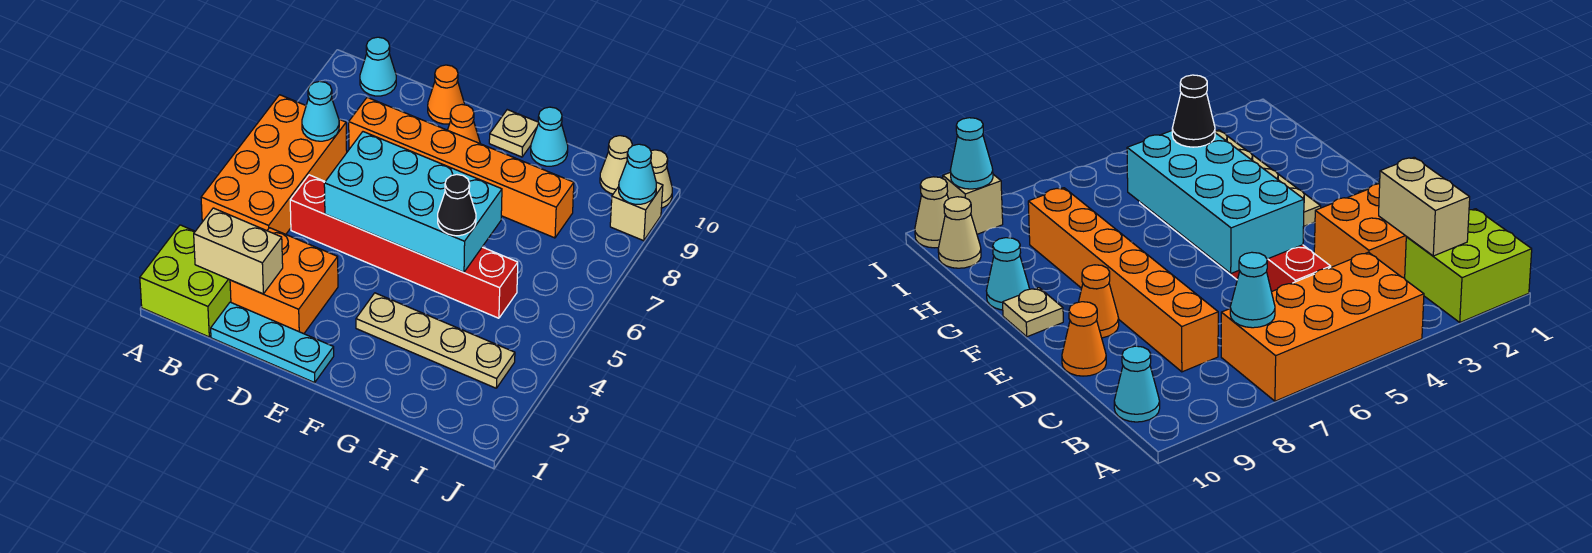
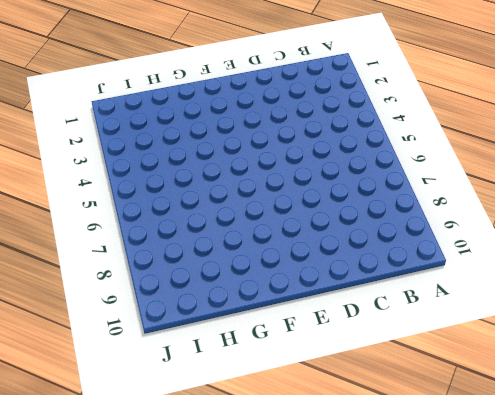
none -> lime brick A1:B2 level 1
none -> orange brick A4:B7 level 1
none -> cyan cone B10 level 1

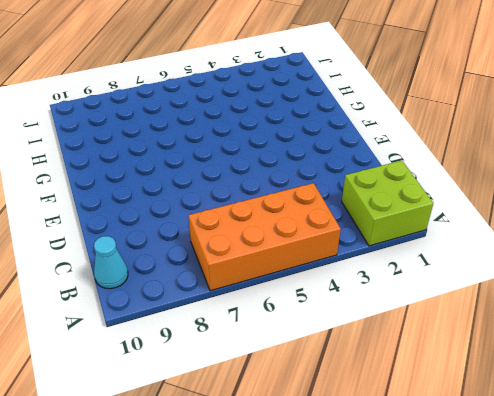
none -> cyan plate C1:E1 level 1
none -> orange brick C2:D3 level 1
none -> red brick C5:H5 level 1

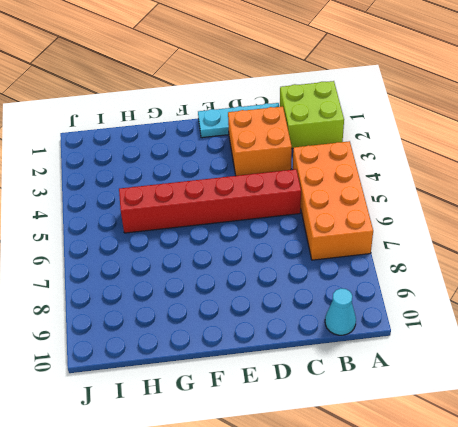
none -> orange brick C8:H8 level 1
none -> orange cone D10 level 1
none -> orange cone E9 level 1

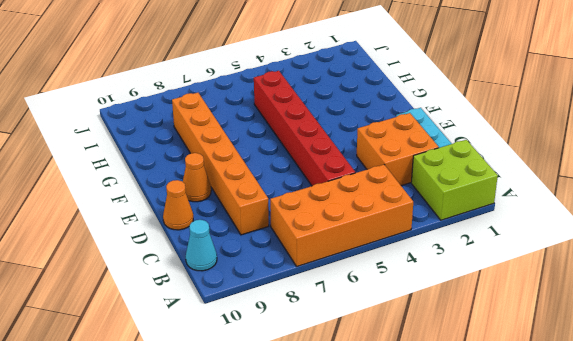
none -> tan plate F3:I3 level 1
none -> tan plate F10 level 1
none -> cyan cone G10 level 1

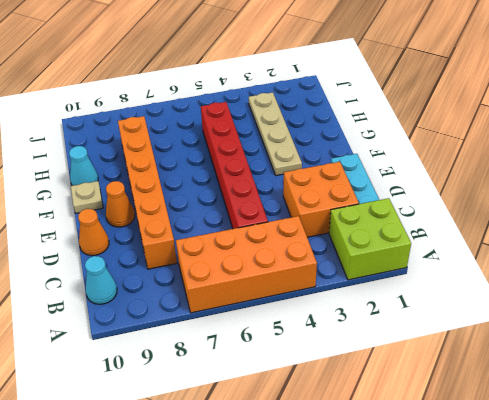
none -> tan cone I10 level 1
none -> tan brick J9 level 1
none -> tan cone J10 level 1

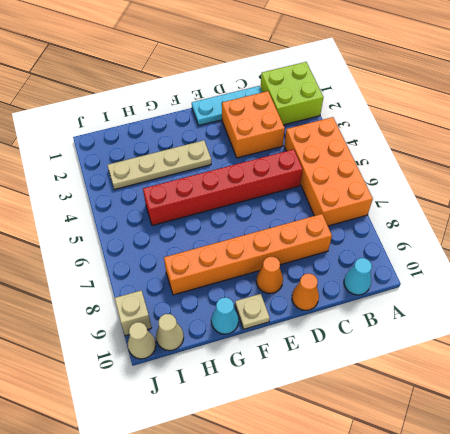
none -> tan brick B2:C2 level 2
none -> cyan cone B7 level 2
none -> cyan brick D5:G6 level 2

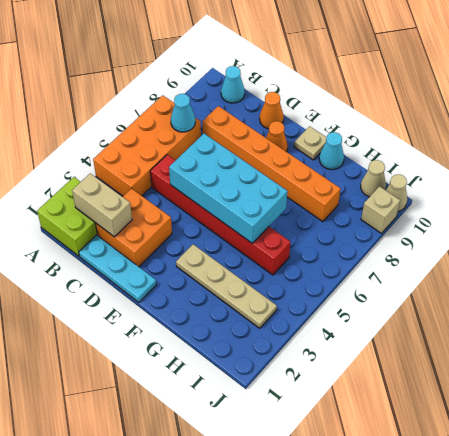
none -> cyan cone J9 level 2
none -> black cone G5 level 3

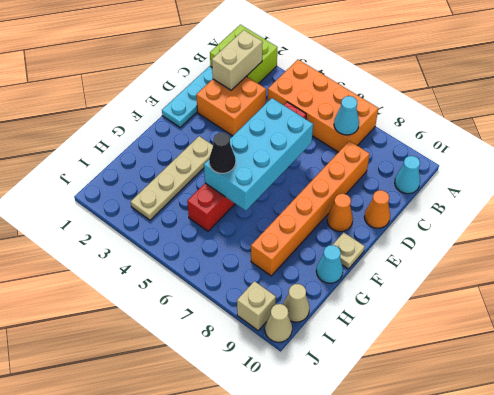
none -> cyan cone J9 level 2

